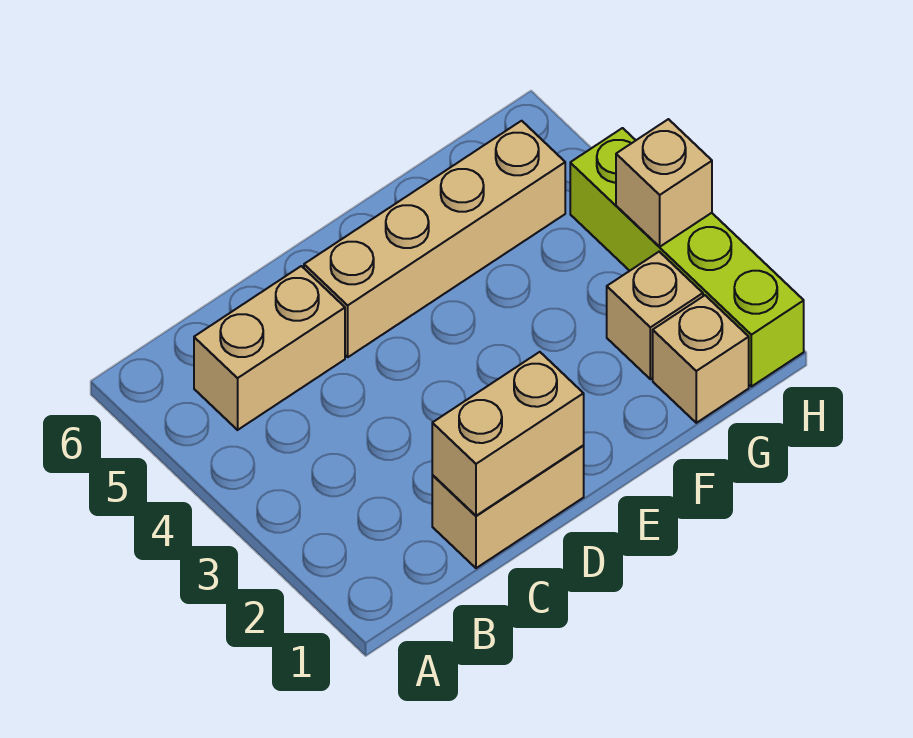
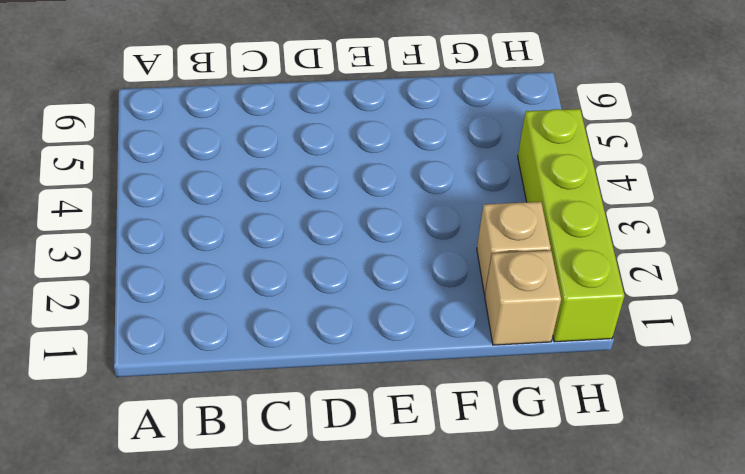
none -> tan brick B5:C5 level 1
none -> tan brick C1:D1 level 1

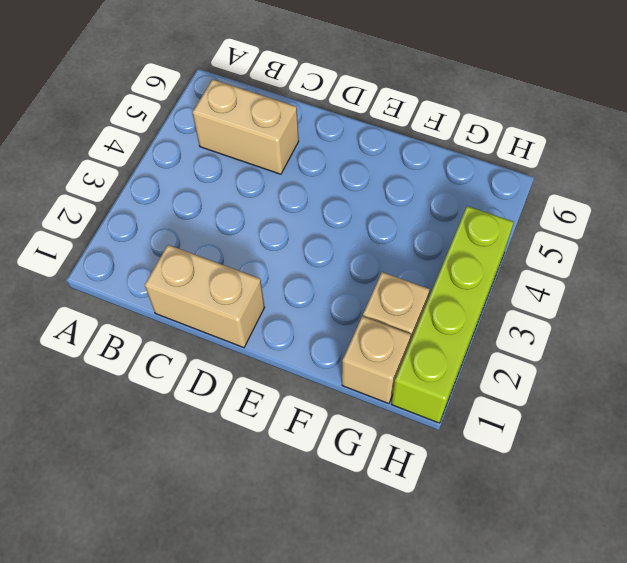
none -> tan brick D5:G5 level 1
none -> tan brick C1:D1 level 2

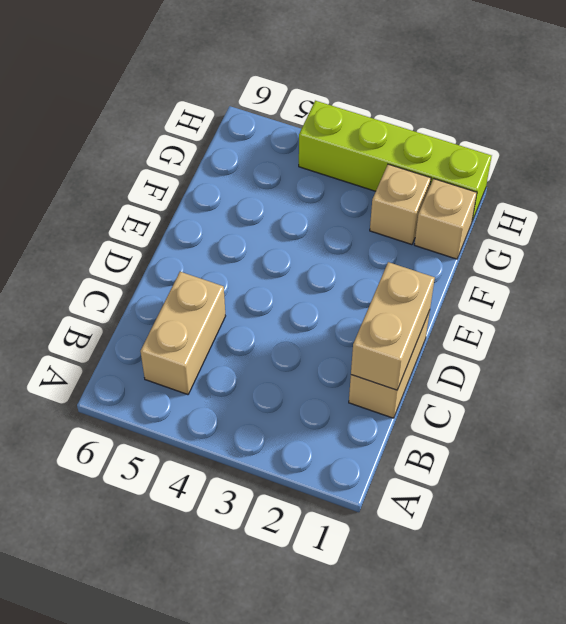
none -> tan brick D5:G5 level 1
none -> tan brick H3 level 2

